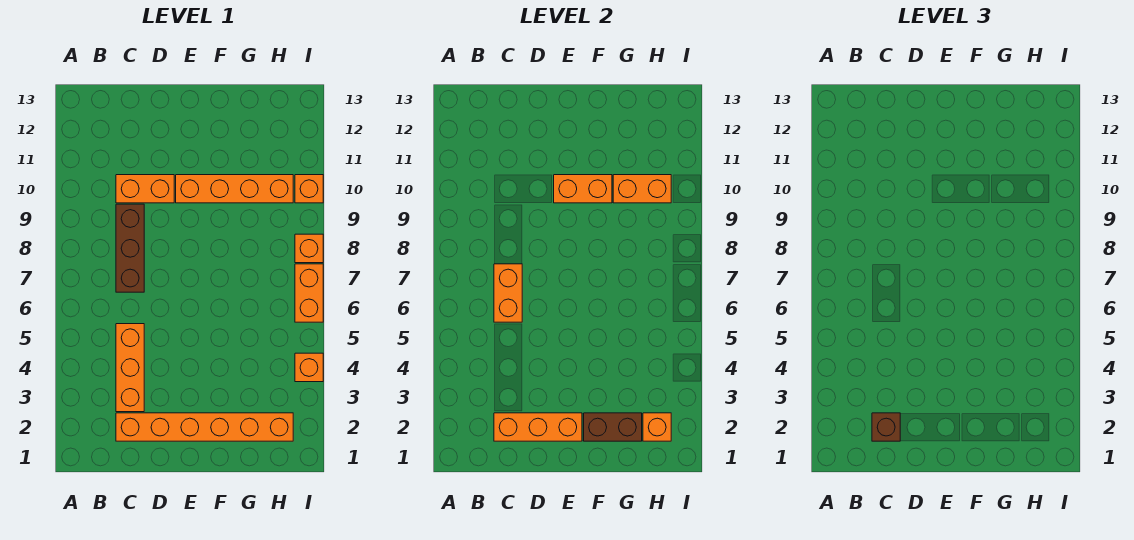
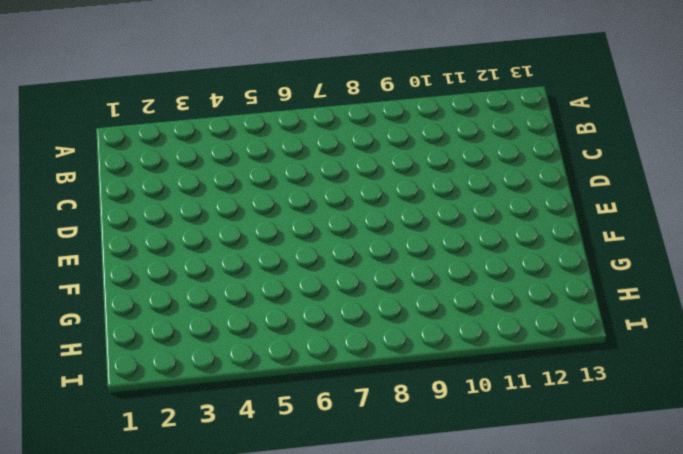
none -> orange brick C2:H2 level 1
none -> orange brick C3:C5 level 1
none -> brown brick C7:C9 level 1

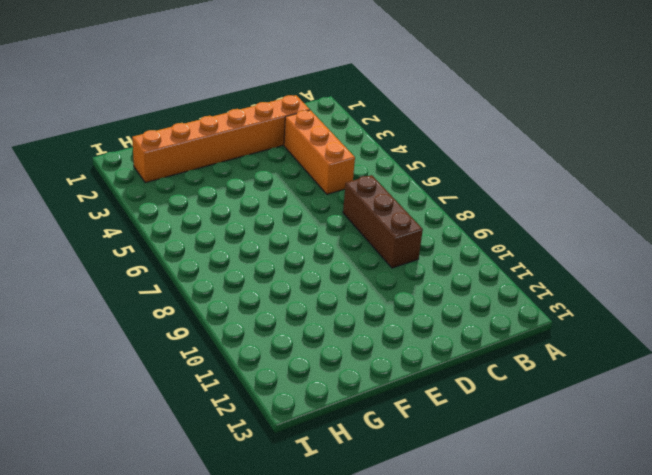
none -> orange brick C10:D10 level 1
none -> orange brick E10:H10 level 1
none -> orange brick I4 level 1

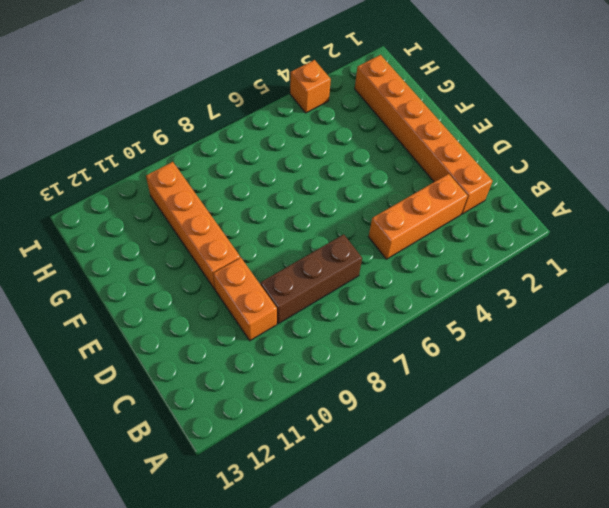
none -> orange brick I6:I7 level 1
none -> orange brick I8 level 1
none -> orange brick I10 level 1

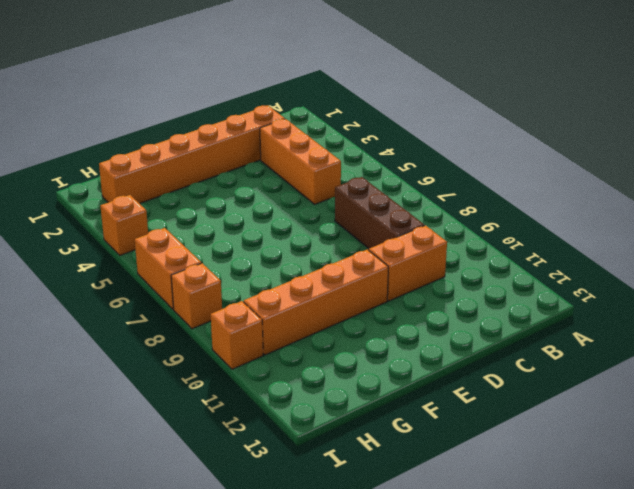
none -> orange brick C2:E2 level 2
none -> orange brick C6:C7 level 2
none -> orange brick E10:F10 level 2

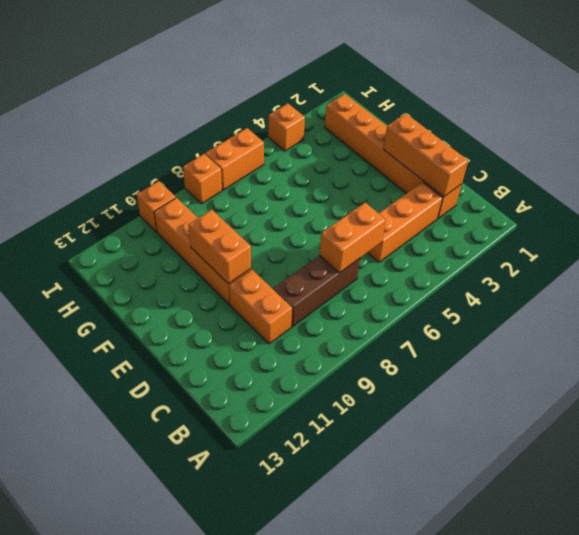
none -> brown brick F2:G2 level 2
none -> orange brick G10:H10 level 2
none -> orange brick H2 level 2

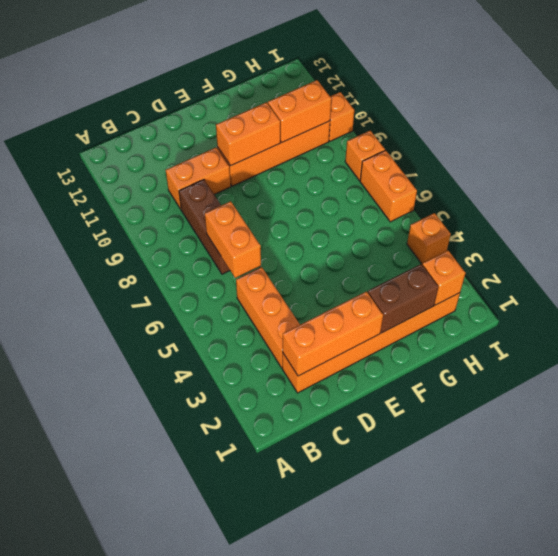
none -> brown brick C2 level 3

